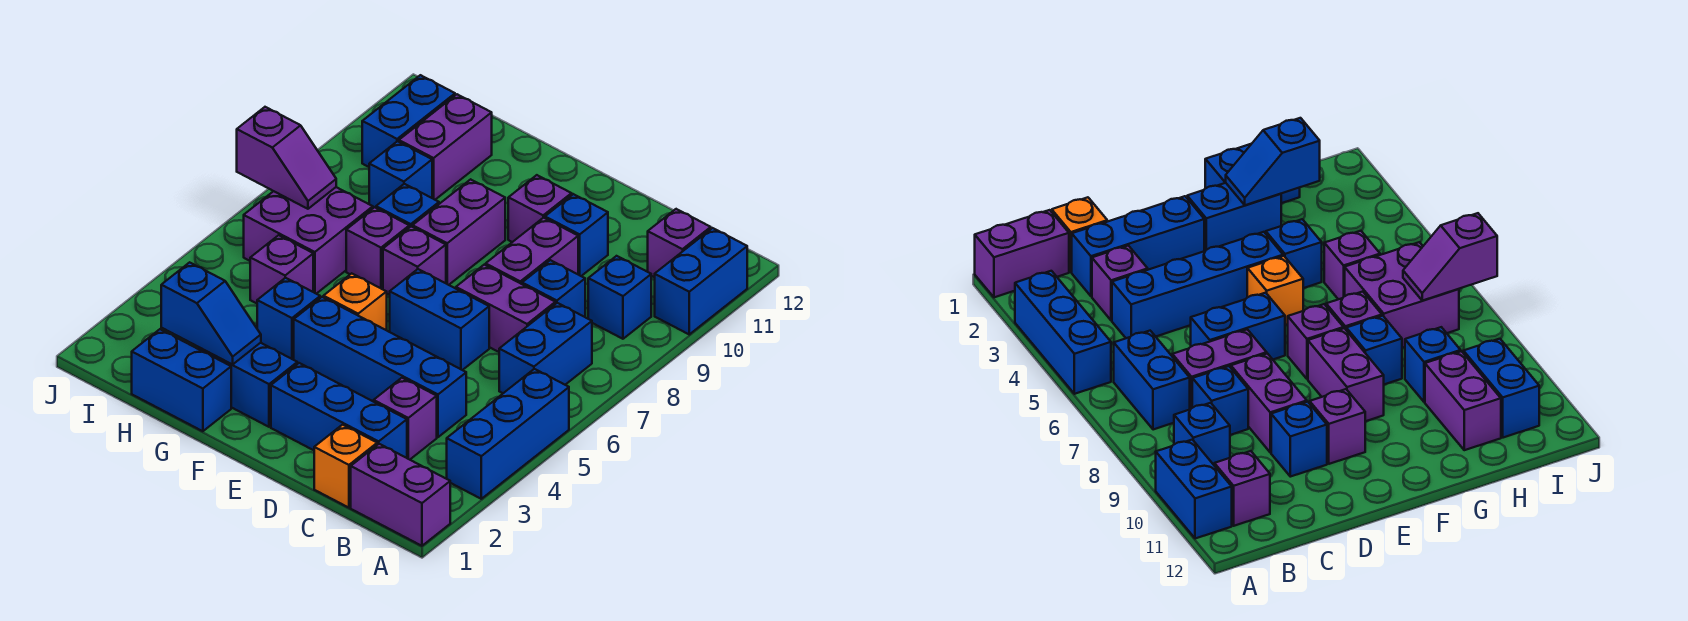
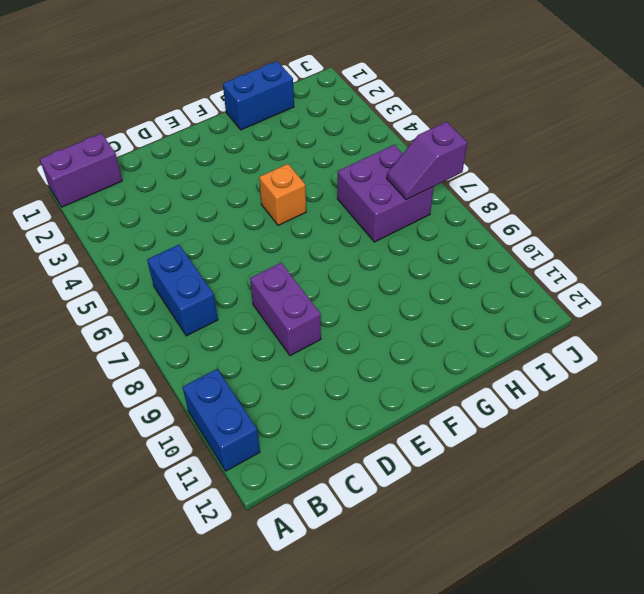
none -> blue brick A3:A5 level 1
none -> blue brick B9 level 1
none -> purple brick B11 level 1
none -> orange brick C1 level 1

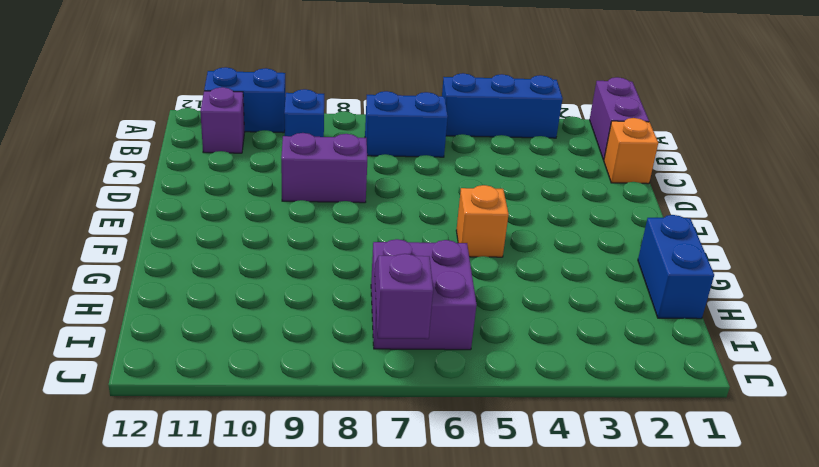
none -> blue brick C2:E2 level 1
none -> purple brick C3 level 1
none -> blue brick C4:F4 level 1
none -> purple brick C7:D7 level 1

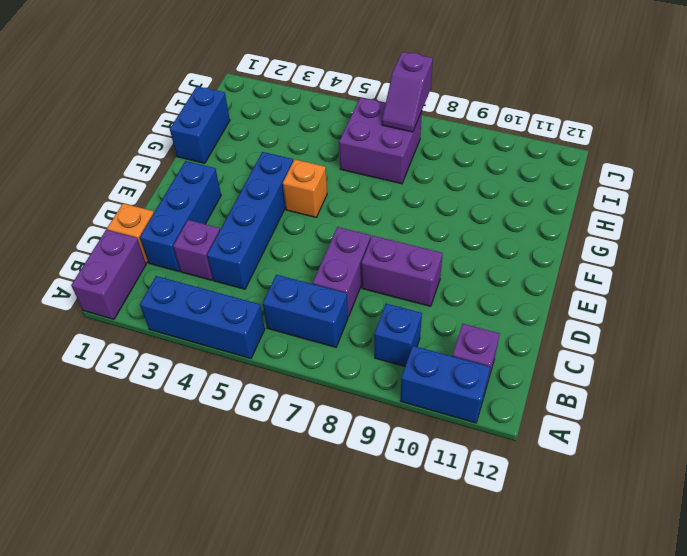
none -> blue brick C8 level 1
none -> blue brick D6:E6 level 1
none -> blue brick D10 level 1
none -> purple brick E10 level 1

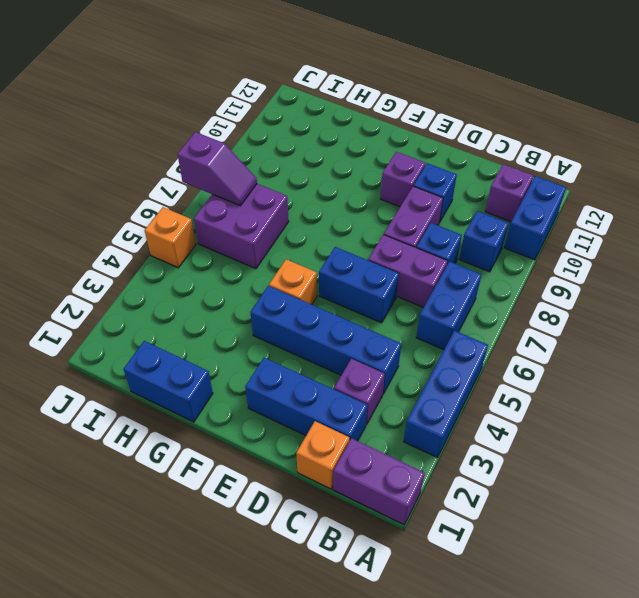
orange brick J5 level 1 -> none
none -> blue brick F2:G2 level 1
none -> purple brick F7 level 1
none -> purple brick F8:F9 level 1
none -> blue brick G4 level 1

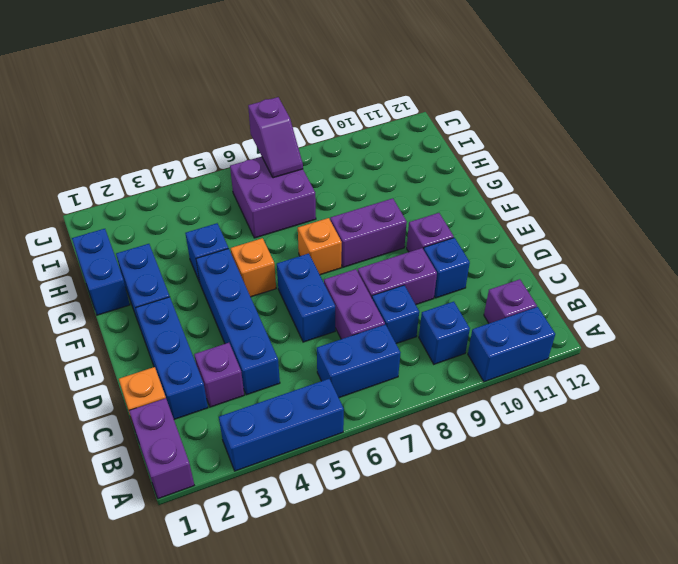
orange brick F7 level 1 -> purple brick F7 level 1
none -> purple brick G7 level 1
none -> blue brick G8 level 1
none -> purple brick H5 level 1
none -> blue brick H9 level 1

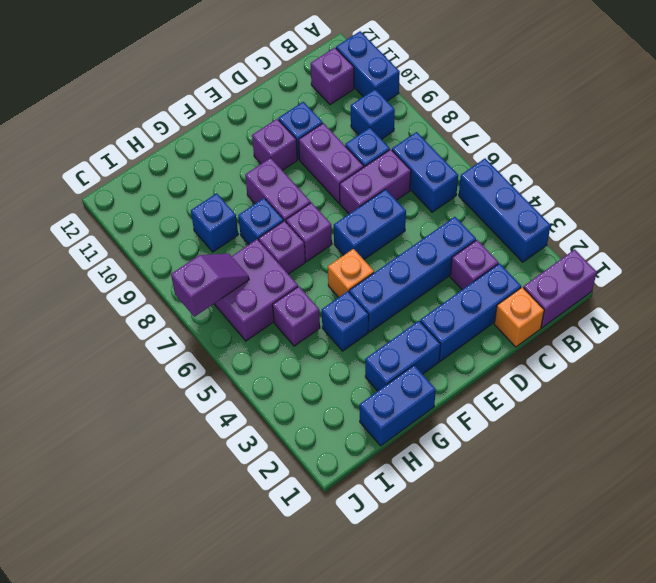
none -> purple brick H10:H11 level 1
none -> blue brick I10:I11 level 1
none -> blue slope G2:H2 level 2 top H

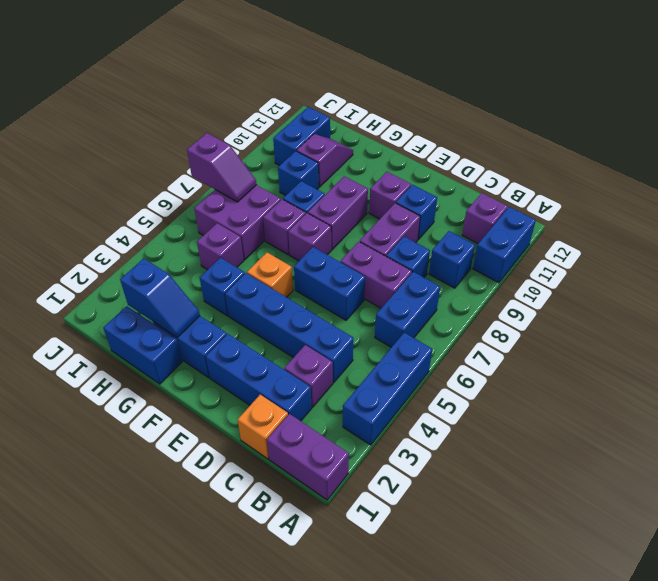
purple slope H10:H11 level 1 top 10 -> purple brick H10:H11 level 1

